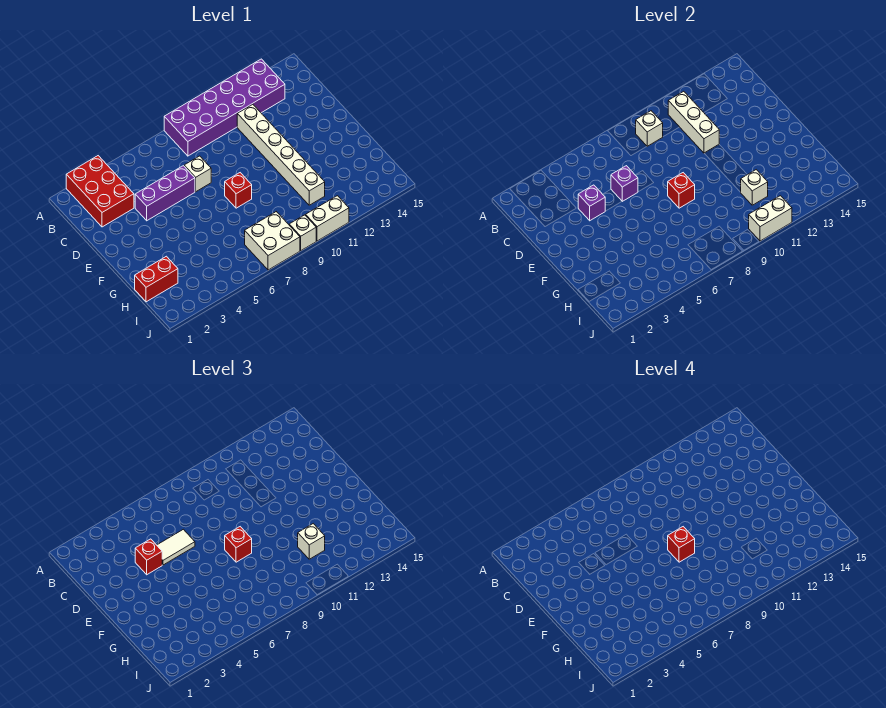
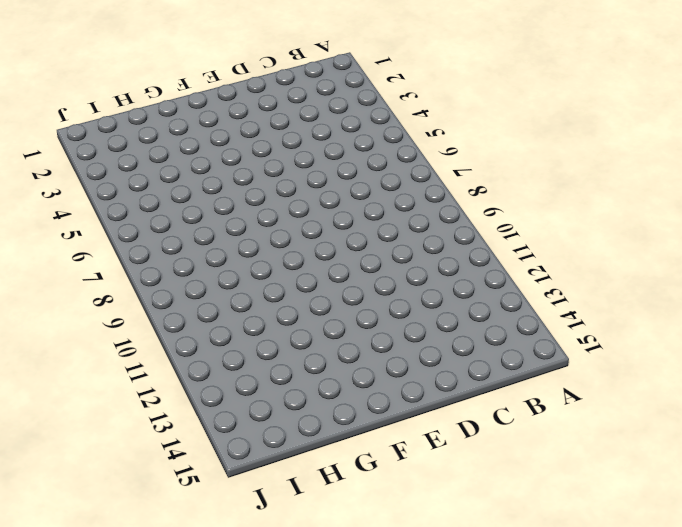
none -> red brick A2:C3 level 1
none -> purple brick A8:B13 level 1
none -> white brick C11:H11 level 1

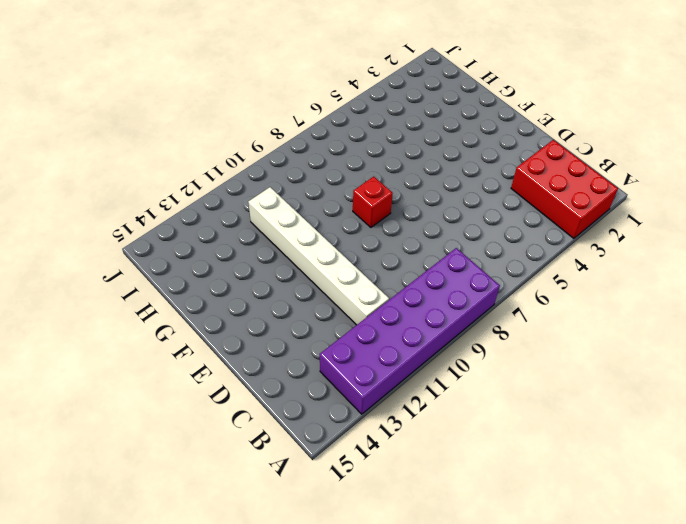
none -> purple brick D4:D6 level 1
none -> white brick D7 level 1
none -> red brick H1:H2 level 1

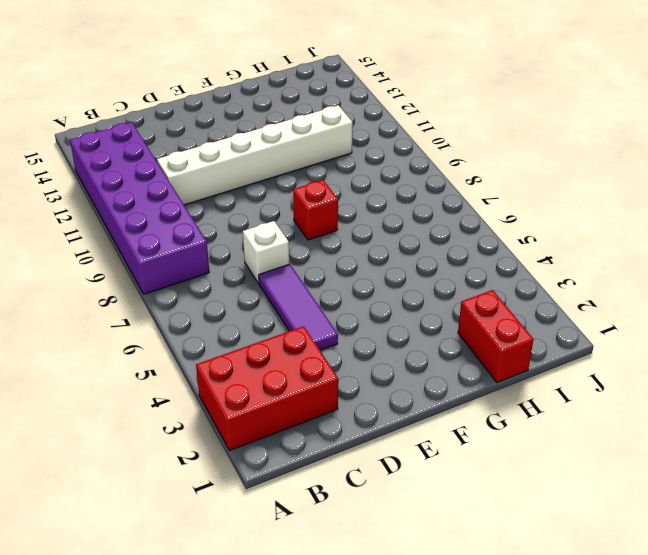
purple tile D4:D6 level 1 -> purple brick D4:D6 level 1
none -> white brick I7:J8 level 1
none -> white brick J9 level 1
none -> white brick J10:J11 level 1

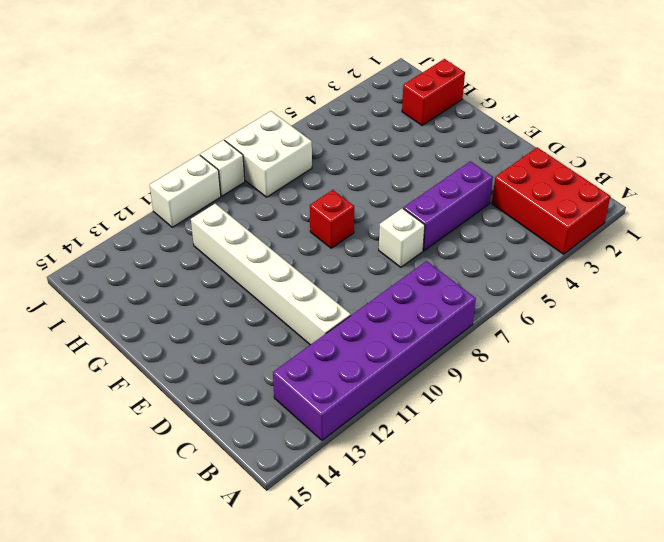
none -> white brick B9 level 2
none -> white brick B11:D11 level 2
none -> purple brick D4 level 2

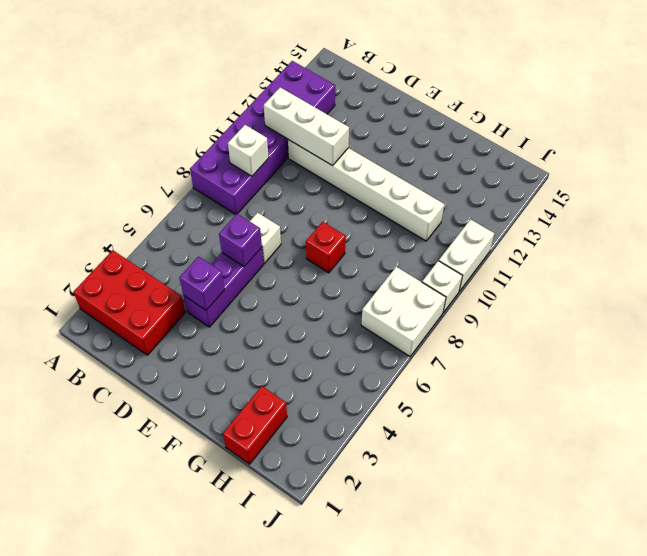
none -> red brick F8 level 2
none -> white brick H11 level 2
none -> white brick J10:J11 level 2

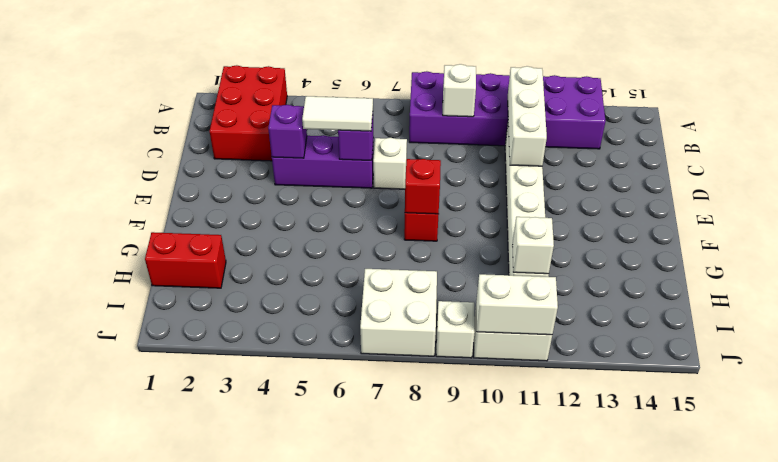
none -> red brick D4 level 3
none -> red brick F8 level 3
none -> white brick H11 level 3

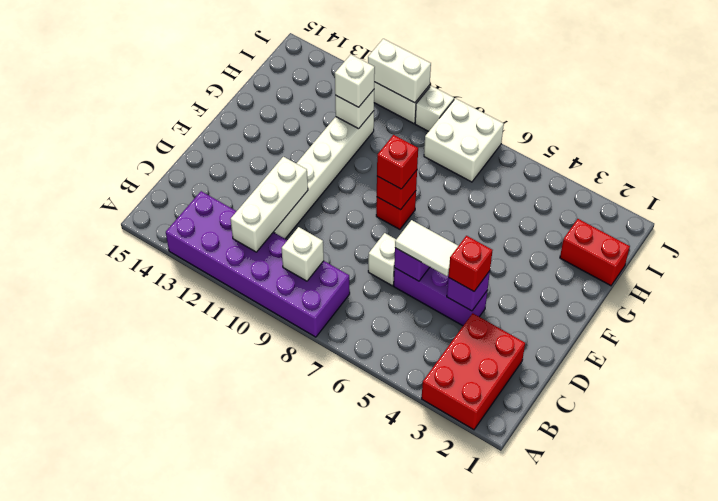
none -> red brick F8 level 4

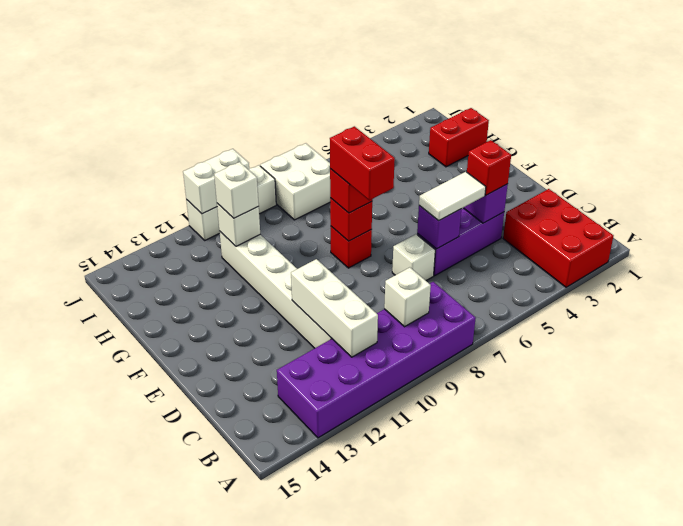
red brick E8:F8 level 4 -> red brick F8 level 4

